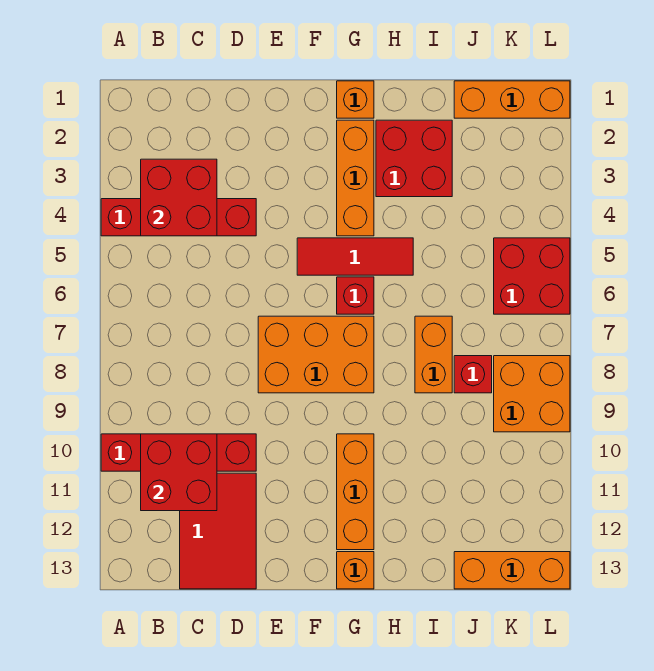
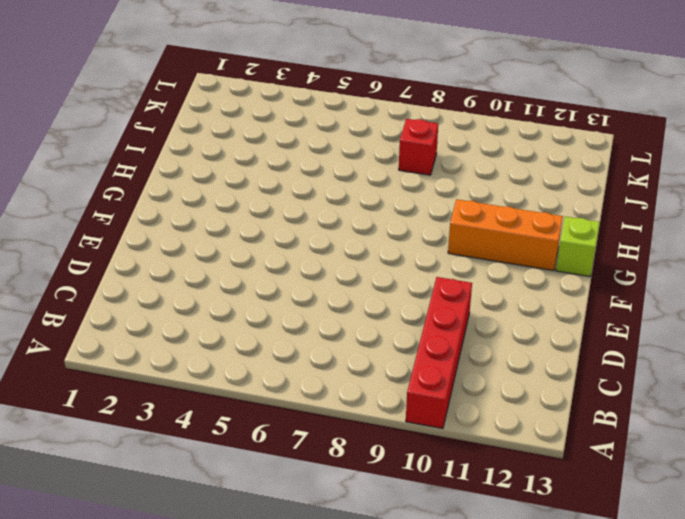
lime brick G13 level 1 -> orange brick G13 level 1
none -> red brick A4:D4 level 1
none -> red tile C11:D13 level 1
none -> orange brick E7:G8 level 1

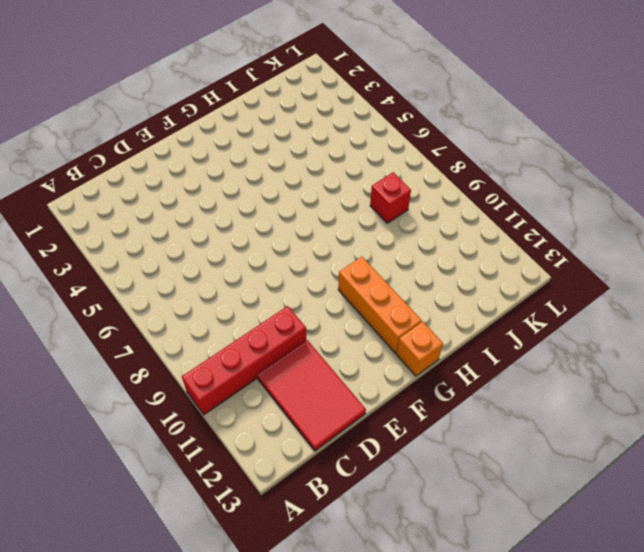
none -> red brick A4:D4 level 1
none -> orange brick E7:G8 level 1
none -> red tile F5:H5 level 1

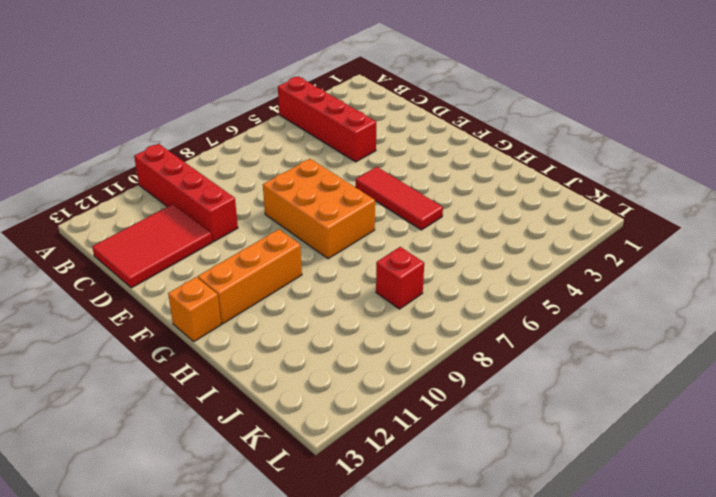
none -> orange brick G1 level 1
none -> orange brick G2:G4 level 1
none -> red brick G6 level 1

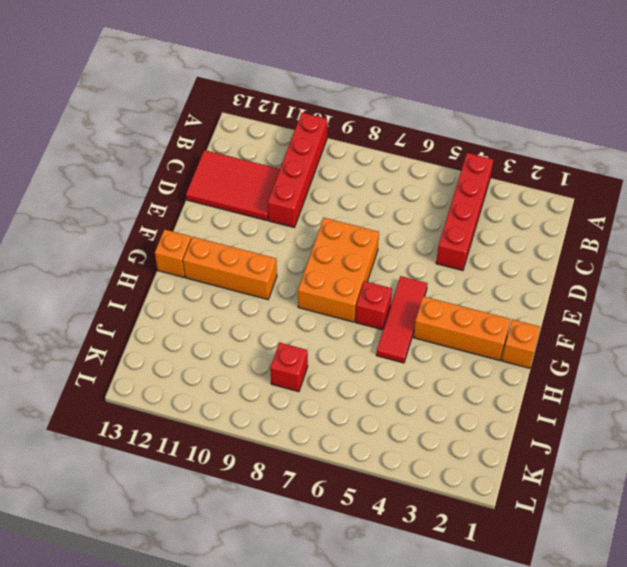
none -> red brick H2:I3 level 1
none -> orange brick I7:I8 level 1
none -> orange brick J1:L1 level 1

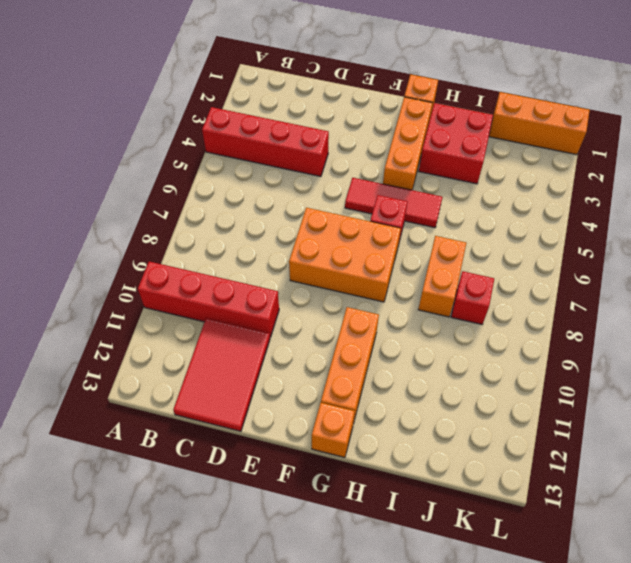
none -> orange brick J13:L13 level 1
none -> red brick K5:L6 level 1
none -> orange brick K8:L9 level 1

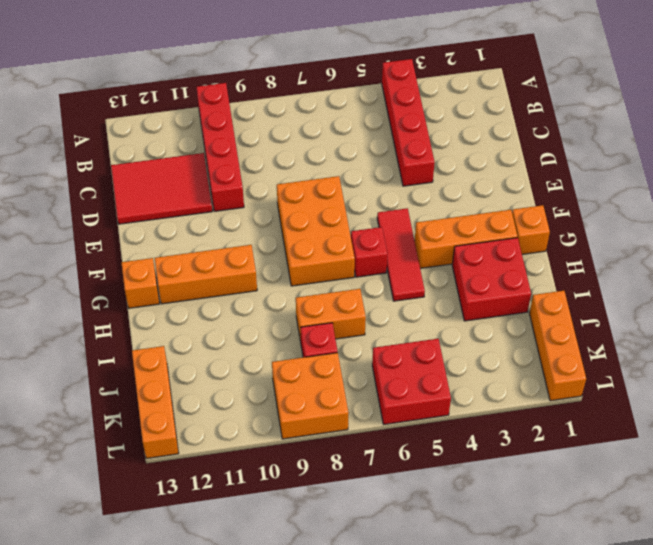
none -> red brick B3:C4 level 2
none -> red brick B10:C11 level 2

